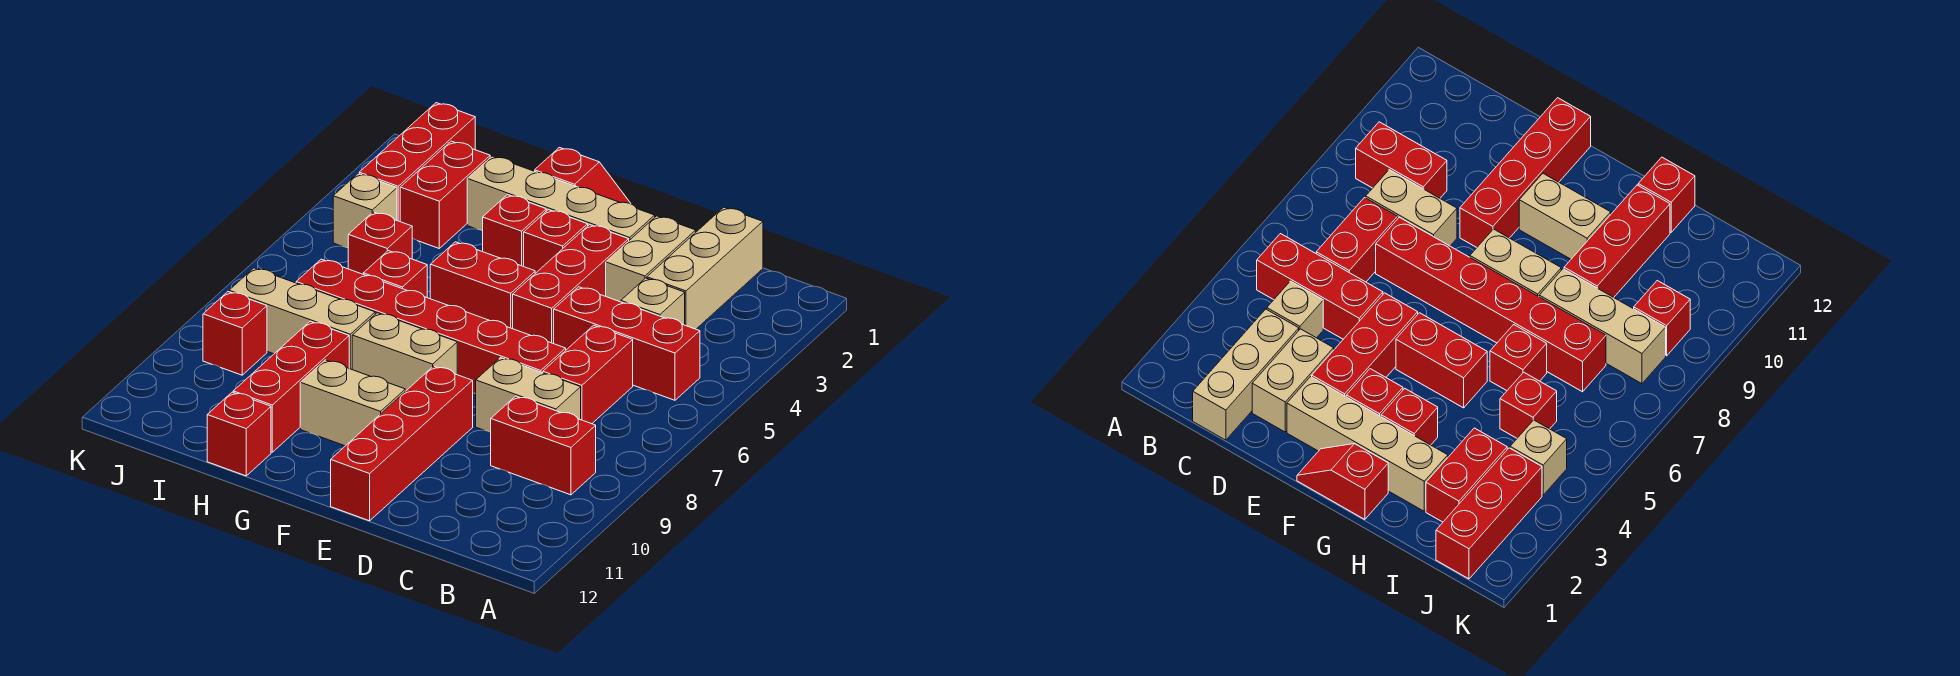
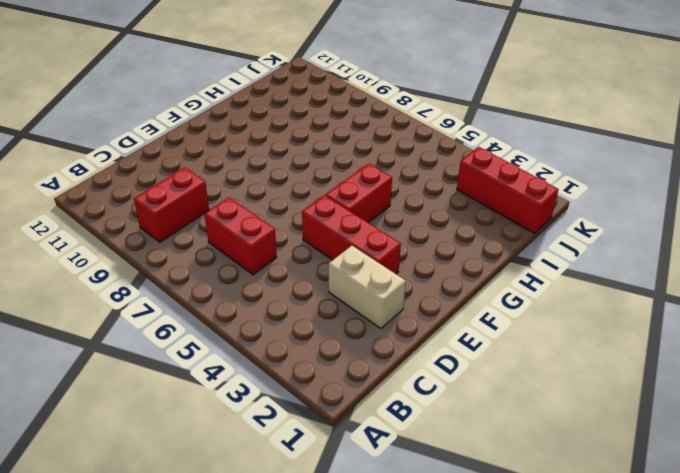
none -> red brick B5:D5 level 1
none -> tan brick C1:C3 level 1
none -> tan brick C4 level 1

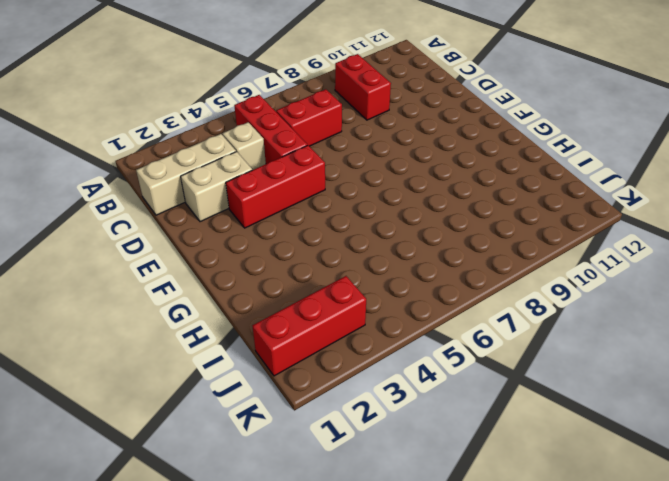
none -> tan brick C8:D8 level 1
none -> red brick D7:I7 level 1
none -> tan brick E2:H2 level 1

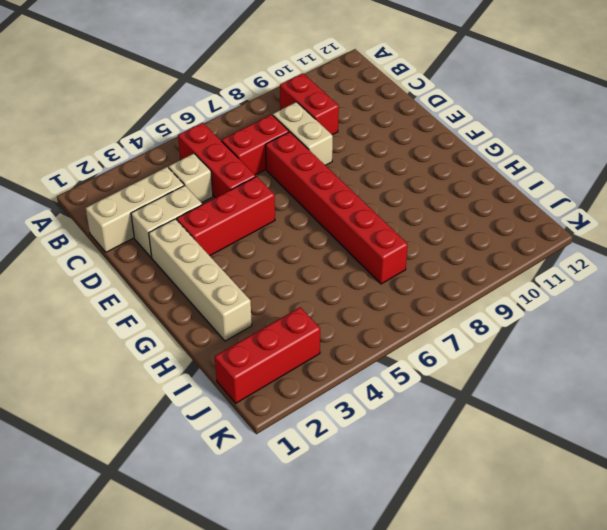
none -> red brick E9:E12 level 1
none -> red slope F1:G1 level 1 top G
none -> red brick F3 level 1

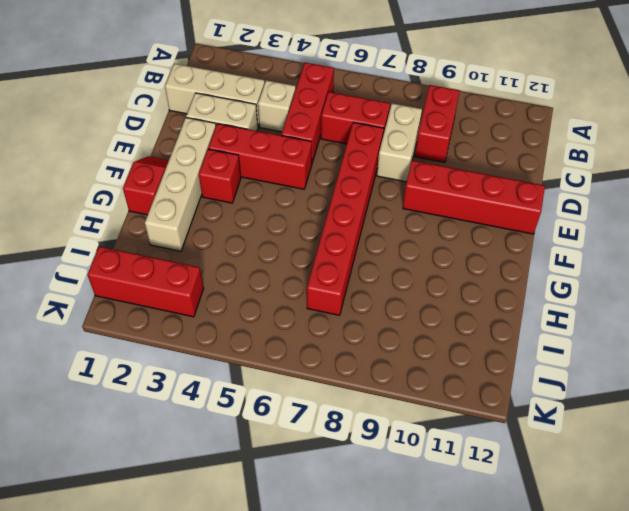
none -> red brick F5:G5 level 1
none -> tan brick F8:G8 level 1
none -> tan brick F10:G10 level 1

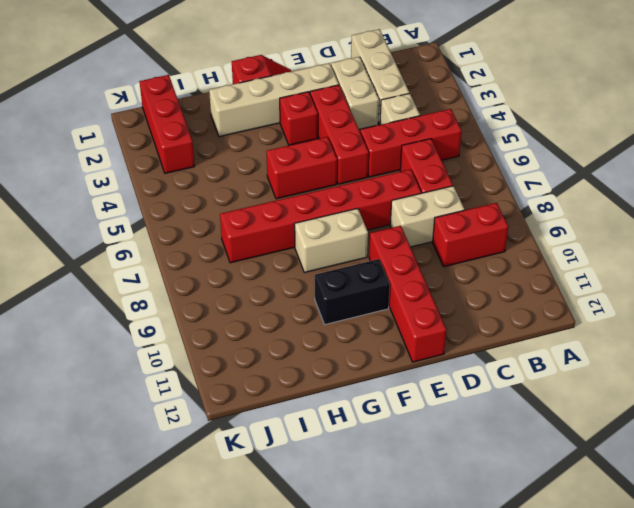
black brick F10:G10 level 1 -> tan brick F10:G10 level 1
none -> red brick G3 level 1
none -> red brick H6 level 1
none -> tan brick H8:J8 level 1

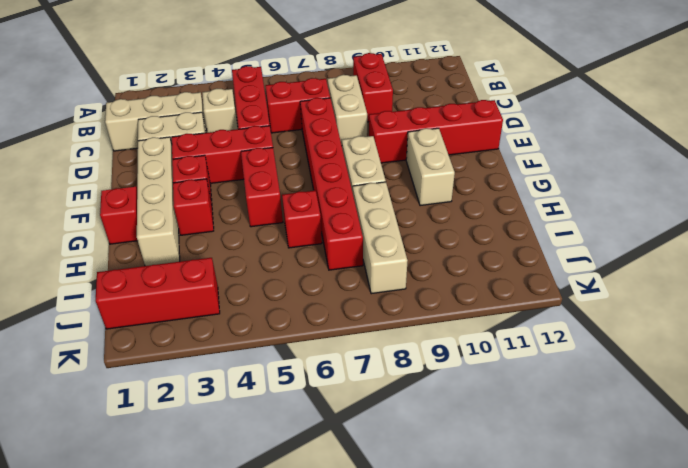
none -> red brick H9:H11 level 1
none -> red brick H12 level 1
none -> red brick I2:I3 level 1

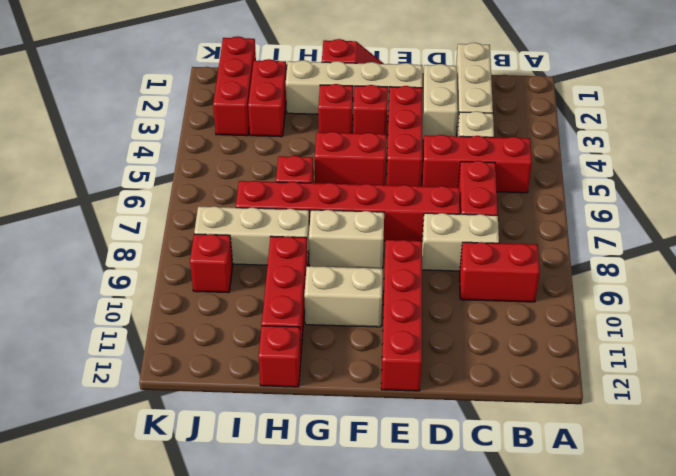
none -> red brick I5 level 1
none -> tan brick J4 level 1

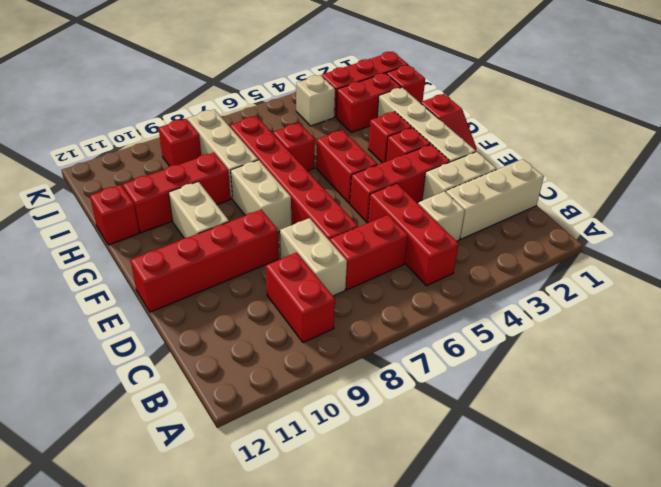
red brick I1 level 1 -> red brick I5 level 1

